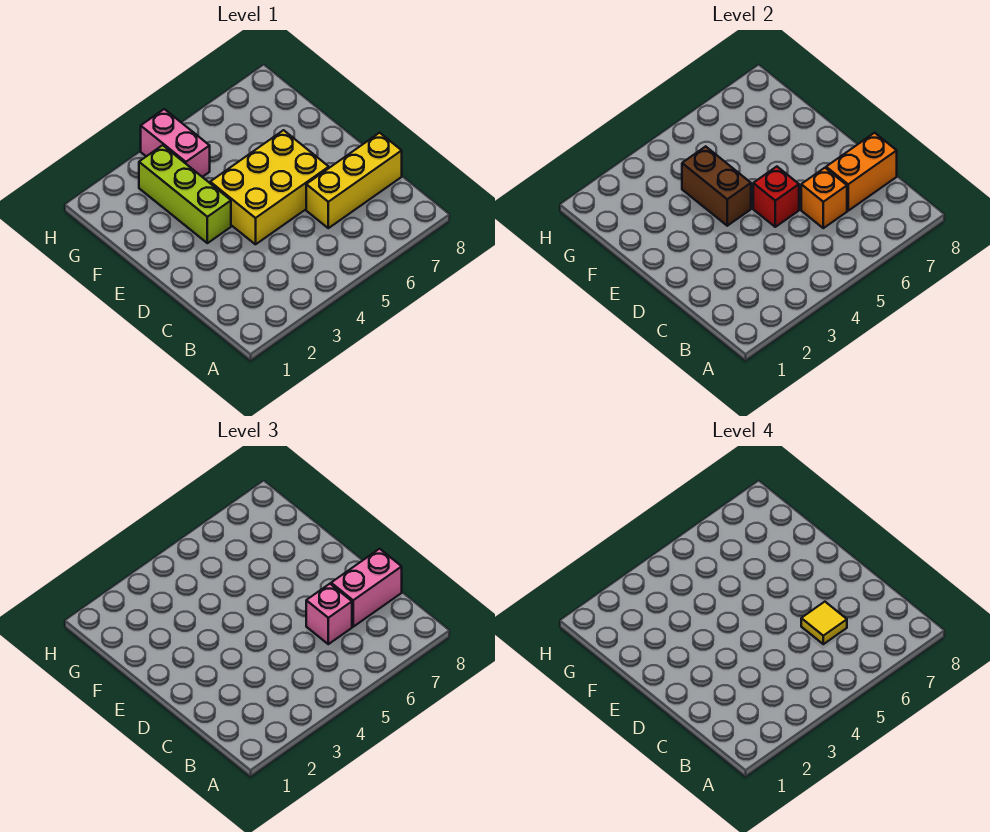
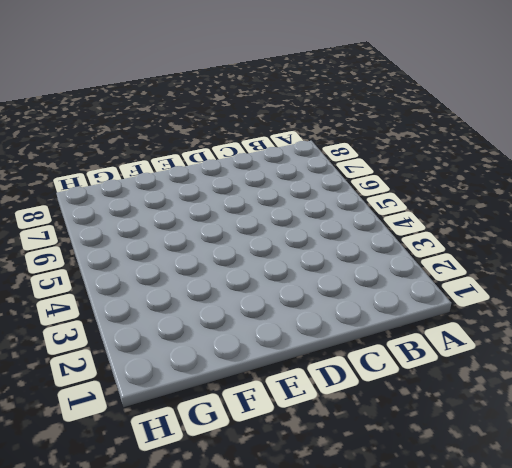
none -> yellow brick C6:C8 level 1
none -> yellow brick D4:E6 level 1

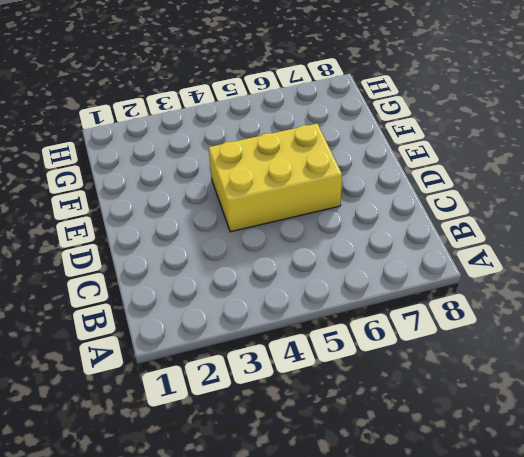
none -> yellow brick C6:C8 level 1
none -> lime brick E3:G3 level 1

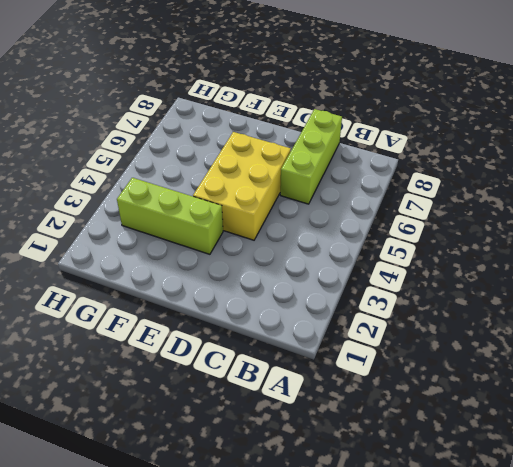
lime brick C6:C8 level 1 -> yellow brick C6:C8 level 1
none -> pink brick G4:H4 level 1
none -> orange brick C6 level 2

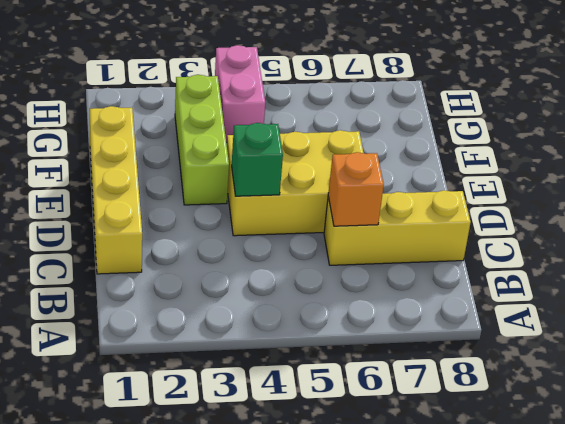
yellow brick C1:F1 level 1 -> none
green brick D4 level 2 -> none
none -> orange brick C7:C8 level 2
none -> red brick D5 level 2

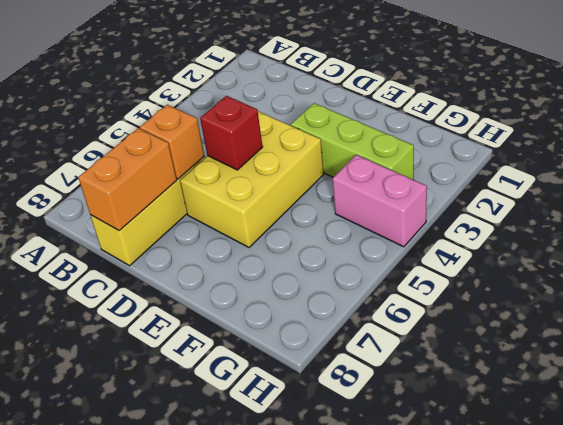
none -> brown brick E4:F4 level 2
none -> pink brick C6 level 3

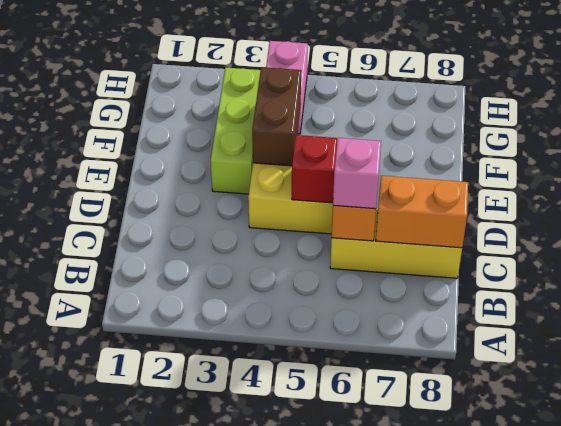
none -> pink brick C7:C8 level 3
none -> yellow tile C6 level 4

